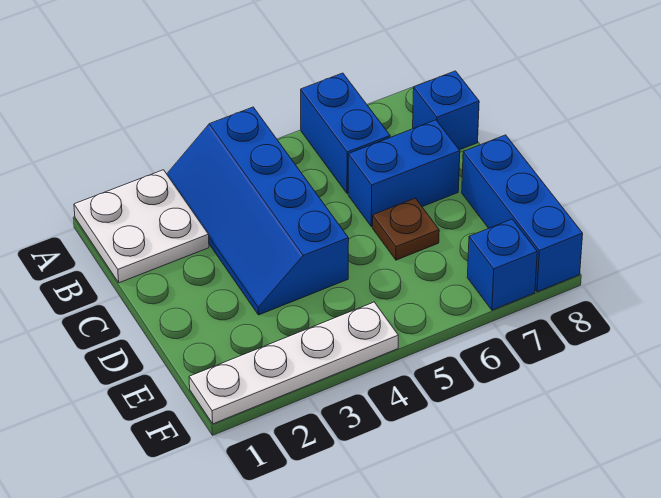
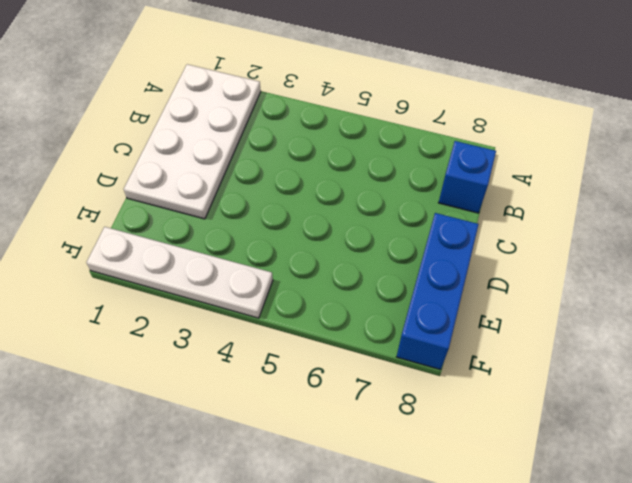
white plate A1:D2 level 1 -> white plate A1:B2 level 1
none -> blue slope A3:D4 level 1 top 4
none -> blue brick A6:B6 level 1

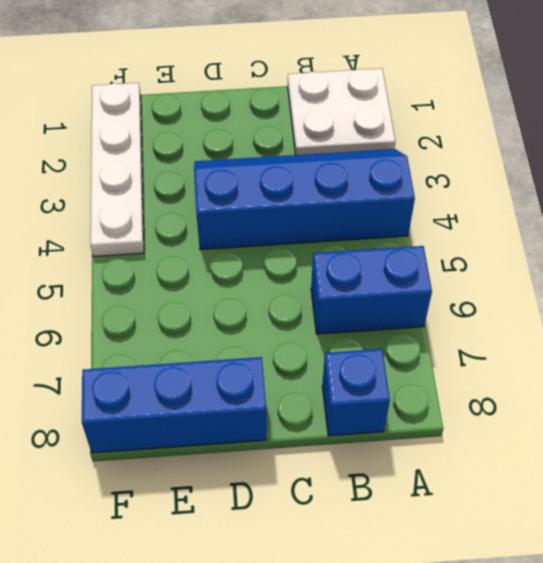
none -> blue brick C6:C7 level 1
none -> brown plate D6 level 1

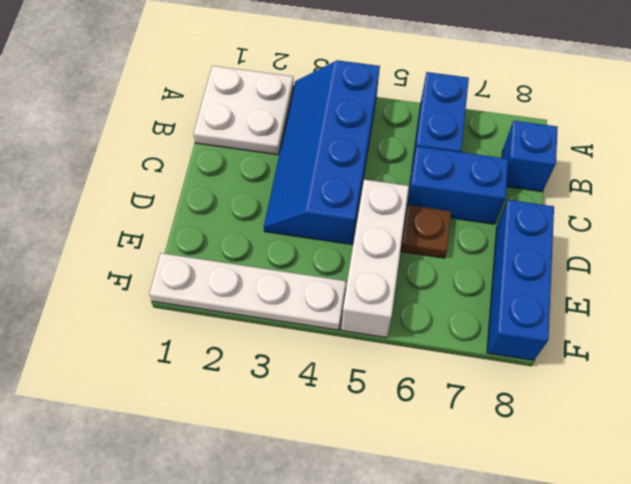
white brick D5:F5 level 1 -> none
none -> blue brick F7 level 1

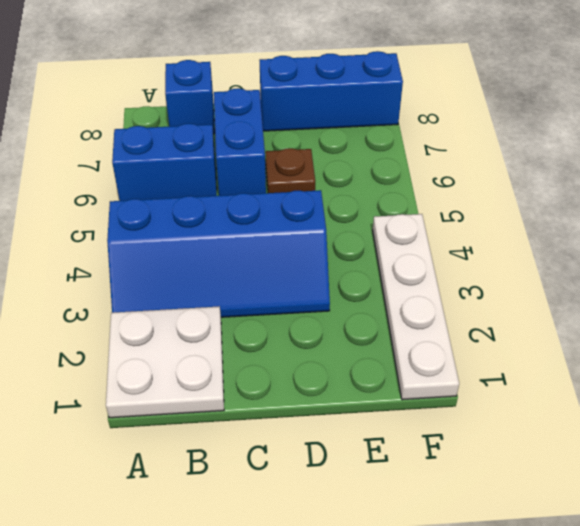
none -> blue brick F7 level 1

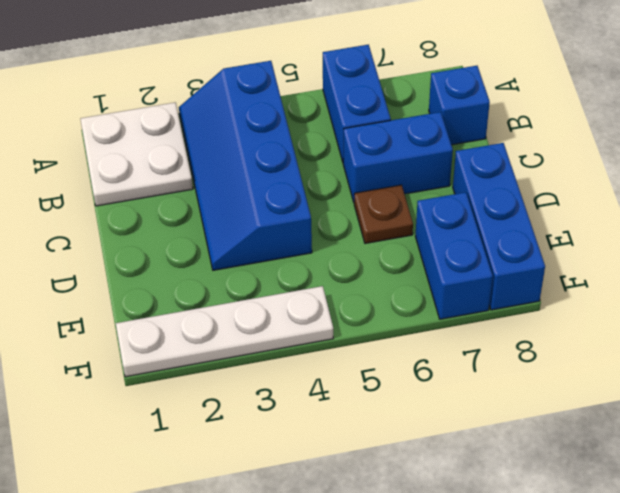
blue brick E7:F7 level 1 -> blue brick F7 level 1

